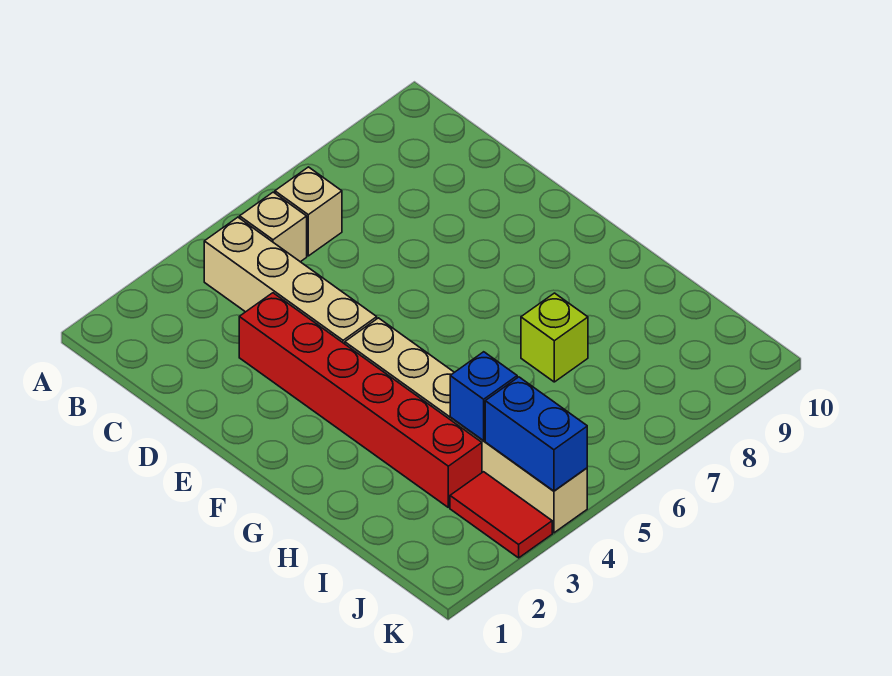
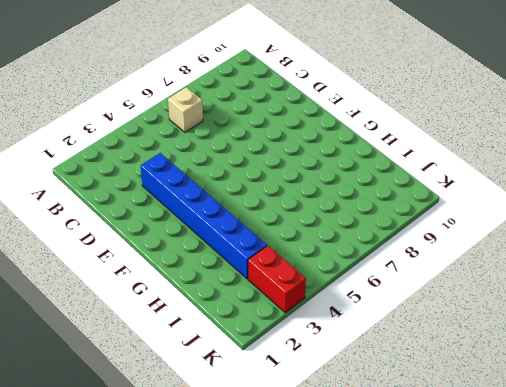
blue brick D3:I3 level 1 -> red brick D3:I3 level 1
red brick J3:K3 level 1 -> red tile J3:K3 level 1
none -> tan brick B4:E4 level 1
none -> tan brick B5 level 1

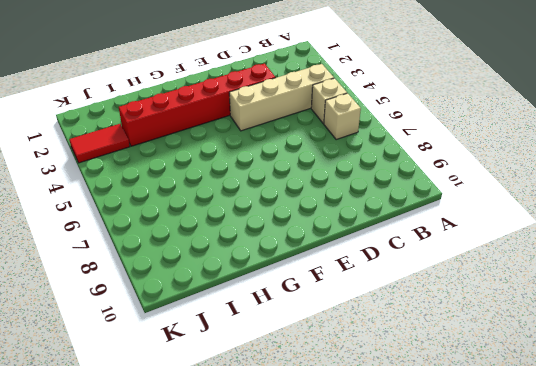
none -> tan brick F4:K4 level 1
none -> lime brick H7 level 1

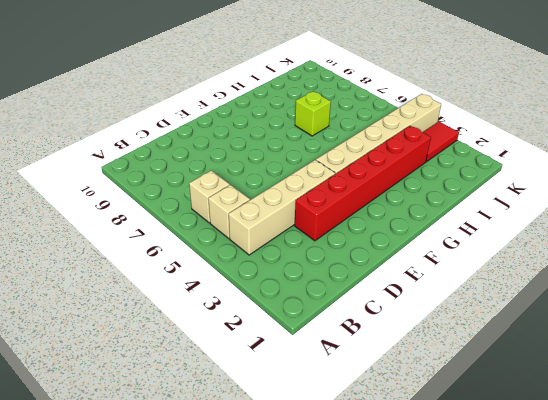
none -> blue brick I4 level 2
none -> blue brick J4:K4 level 2

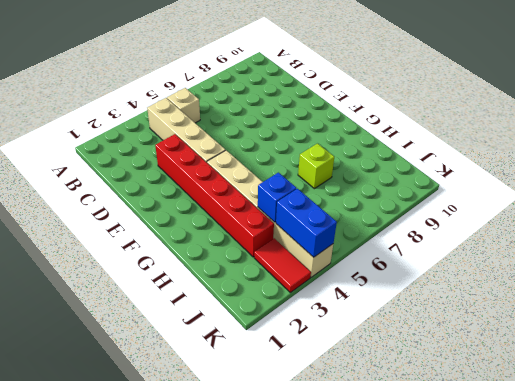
none -> tan brick B6 level 1

